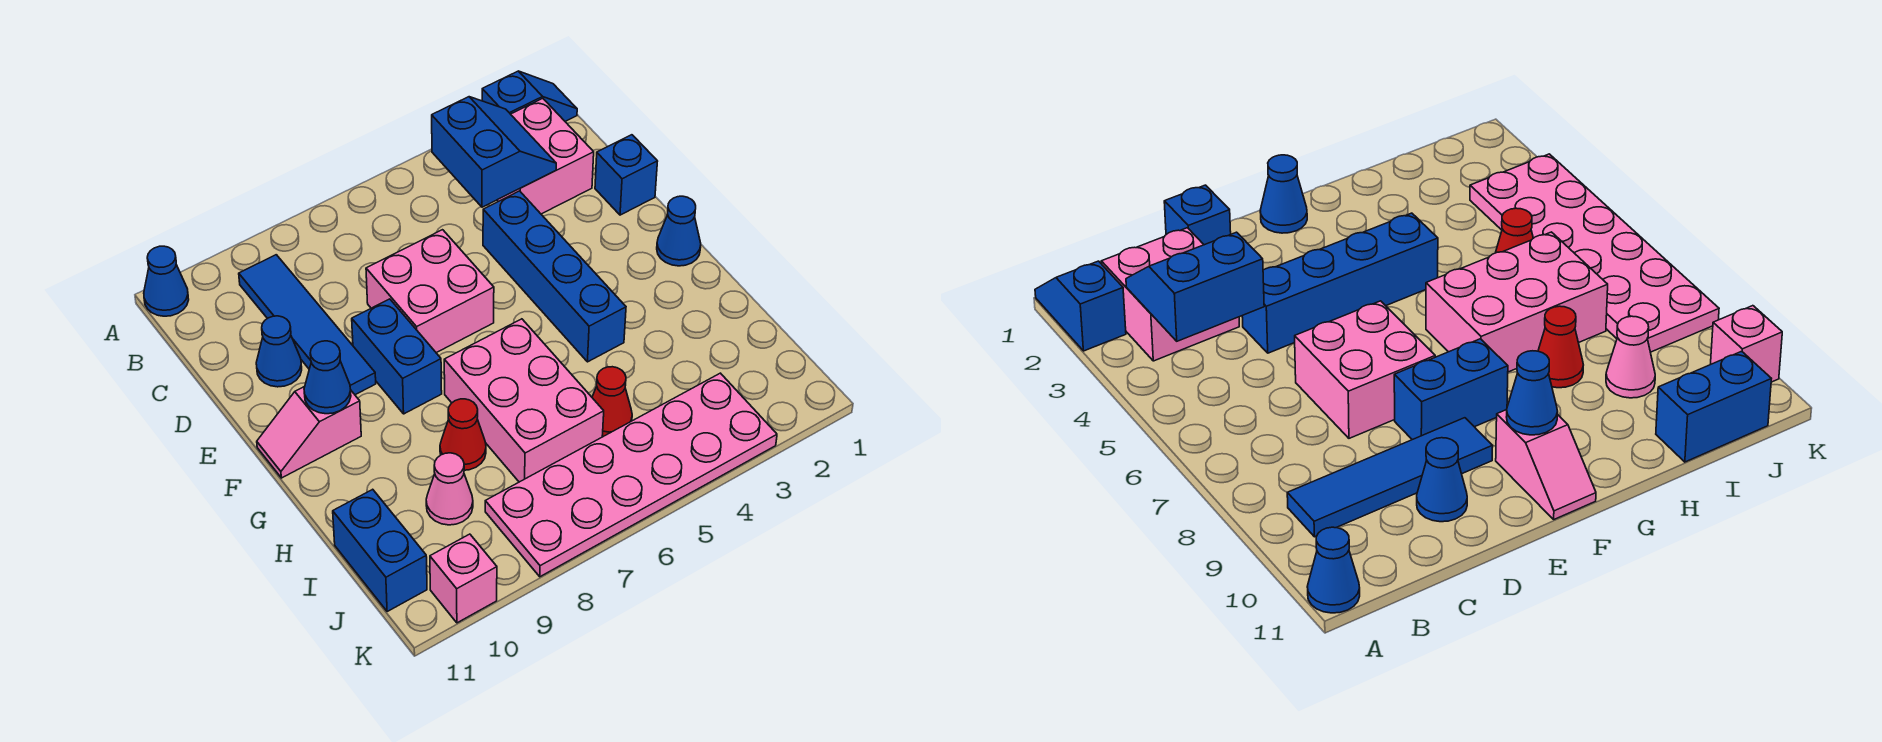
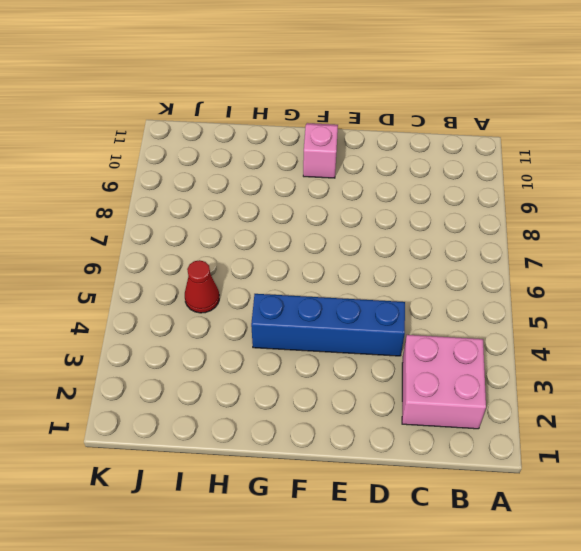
none -> blue slope A1:A2 level 1 top 2
none -> blue cone A11 level 1
none -> blue tile B9:E9 level 1

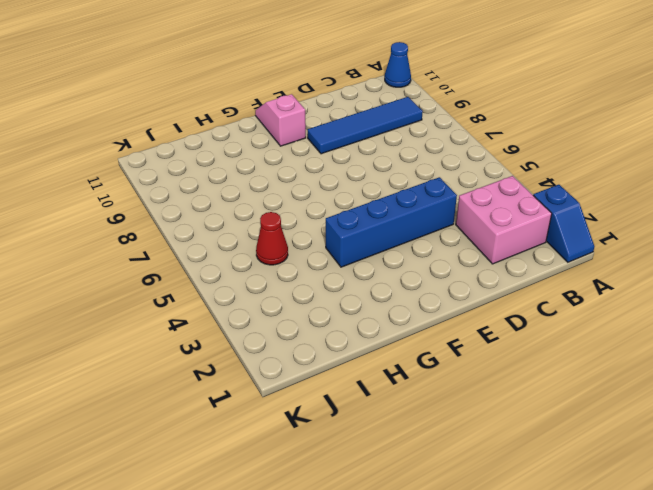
none -> blue brick D1 level 1
none -> pink brick D6:E7 level 1
none -> blue cone D10 level 1

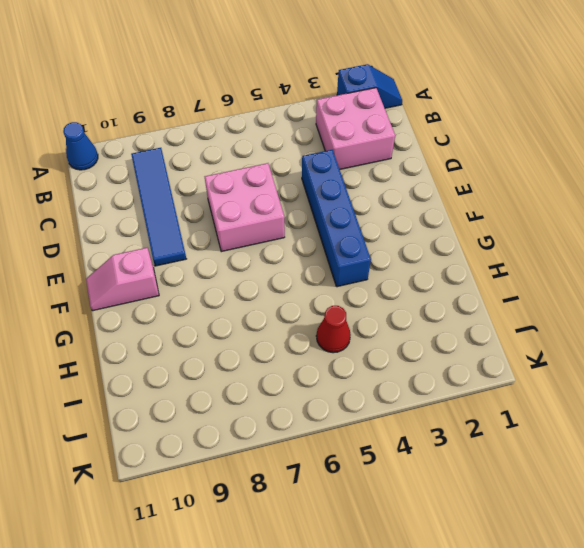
none -> blue brick D1 level 1
none -> blue cone D10 level 1
none -> blue brick E8:F8 level 1

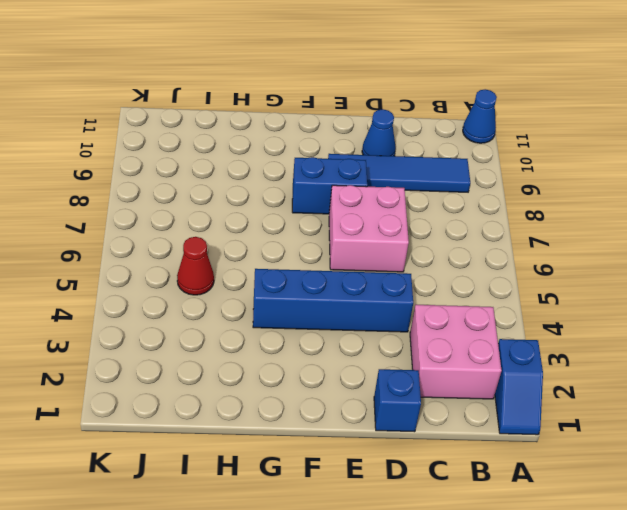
none -> blue cone F1 level 1
none -> pink slope F10:F11 level 1 top 10
none -> pink brick G6:I7 level 1

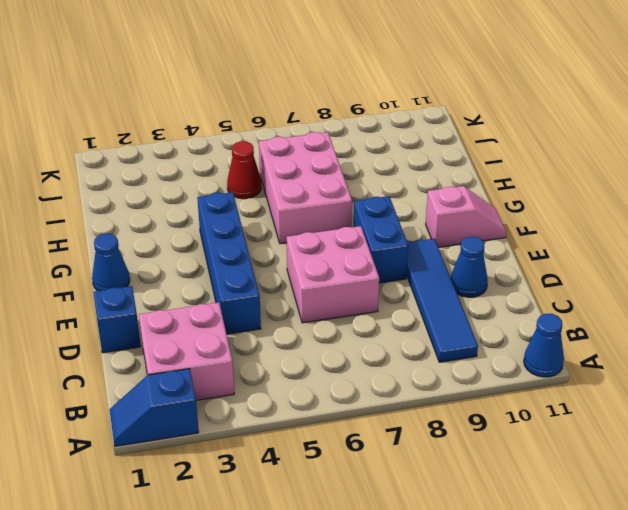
none -> red cone H8 level 1
none -> pink cone I9 level 1
none -> blue brick I11:J11 level 1

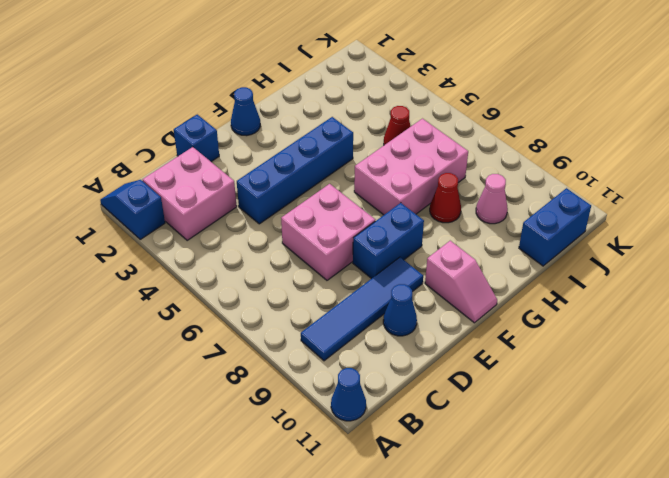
none -> pink plate J3:K8 level 1
none -> pink brick K10 level 1
none -> blue slope B3:C4 level 2 top 4

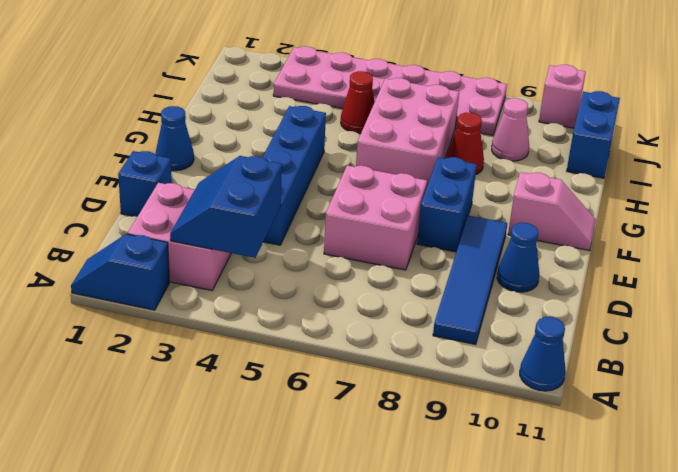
none -> blue cone F10 level 2

